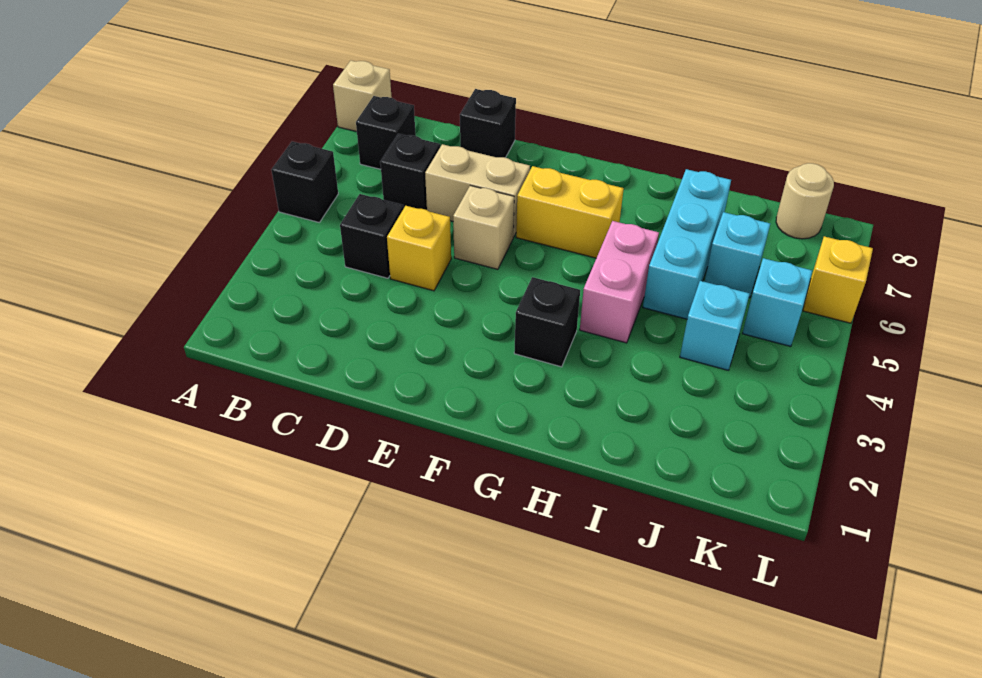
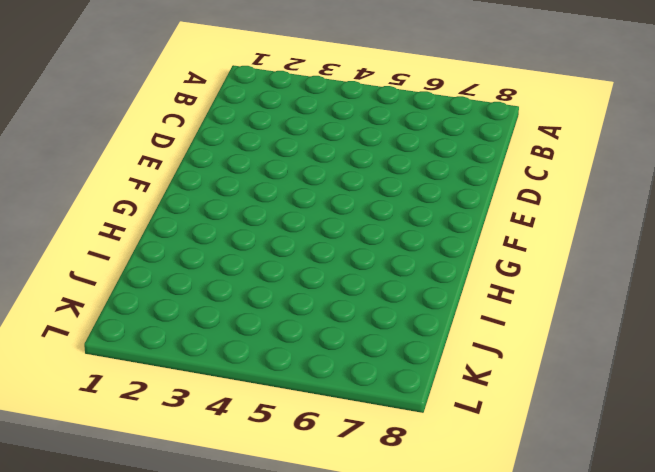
none -> black brick A5 level 1
none -> tan brick A8 level 1
none -> black brick B7 level 1

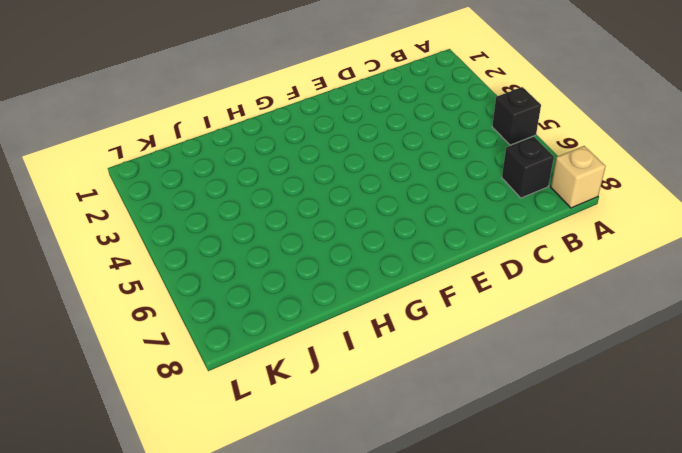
none -> black brick C4 level 1
none -> black brick C6 level 1
none -> yellow brick D4 level 1

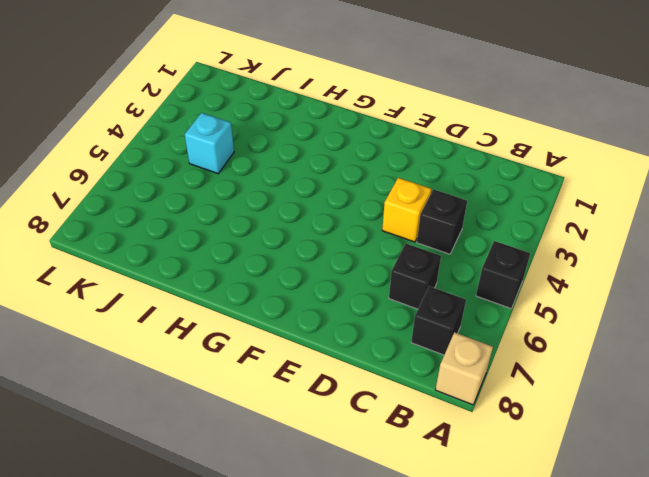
none -> tan brick D6:E6 level 1
none -> black brick D8 level 1
none -> tan brick E5 level 1

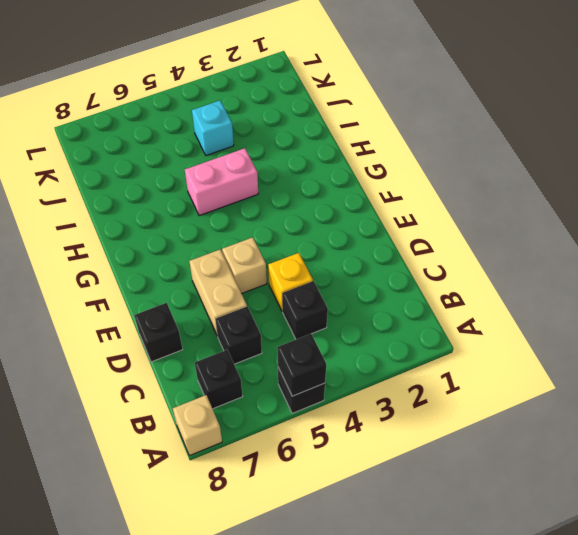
black brick A5 level 2 -> black brick G3 level 1
none -> yellow brick F6:G6 level 1
none -> cyan brick I5:I7 level 1
none -> cyan brick J6 level 1

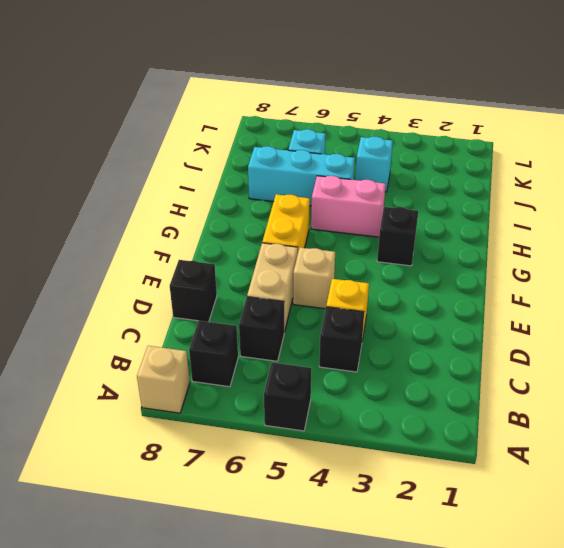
none -> cyan brick K5 level 1
none -> tan round brick K8 level 1
none -> yellow brick L6 level 1

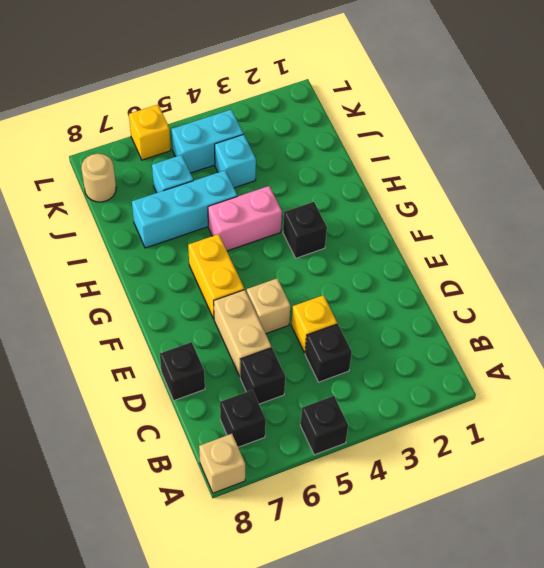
cyan brick K4:K5 level 1 -> cyan brick K5 level 1

